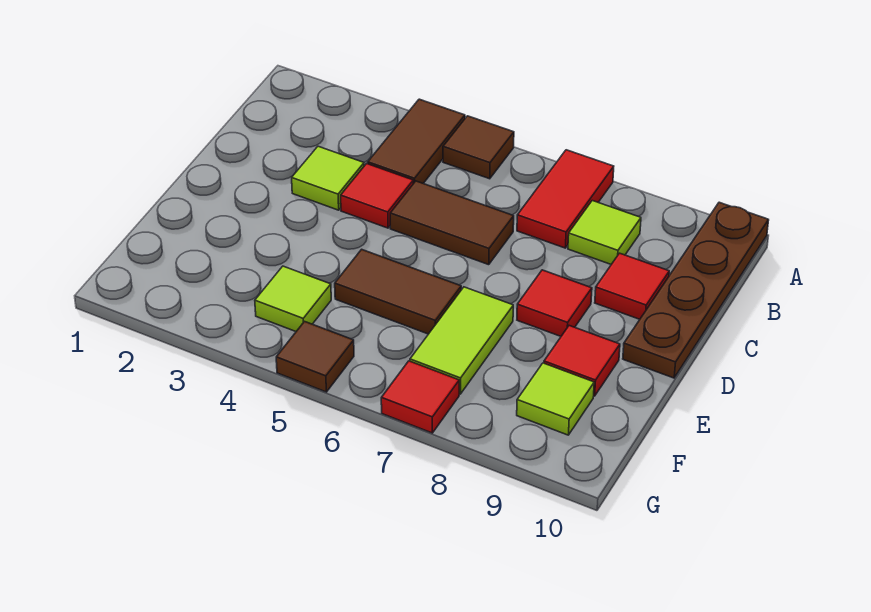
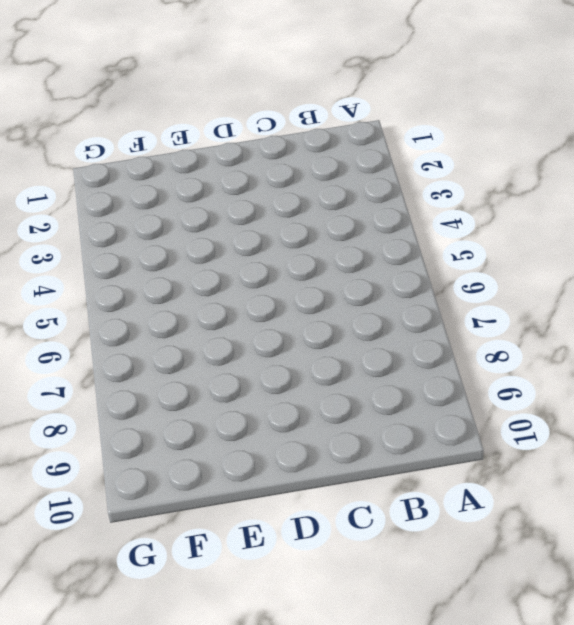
none -> brown tile A4:B4 level 1
none -> brown tile A5 level 1
none -> red tile A7:B7 level 1

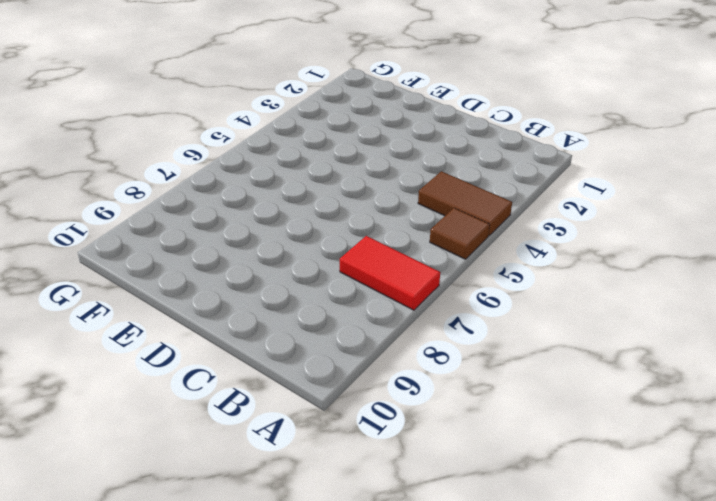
none -> brown plate A10:D10 level 1
none -> lime tile B8 level 1
none -> lime tile C3 level 1

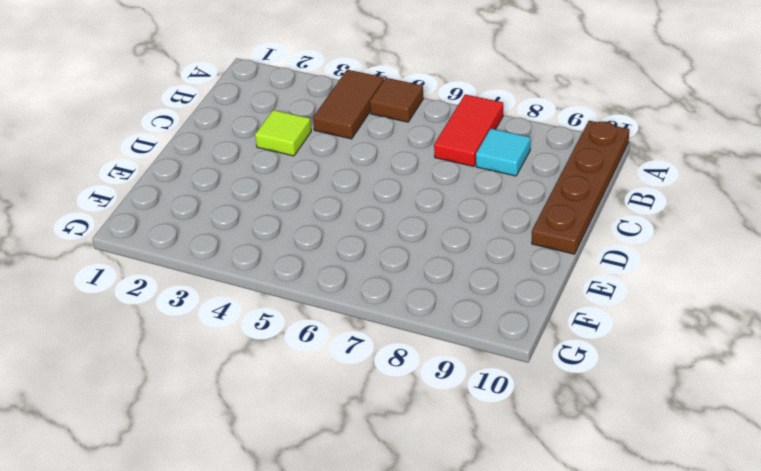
cyan tile B8 level 1 -> lime tile B8 level 1
none -> red tile C4 level 1
none -> brown tile C5:C6 level 1
none -> red tile C9 level 1

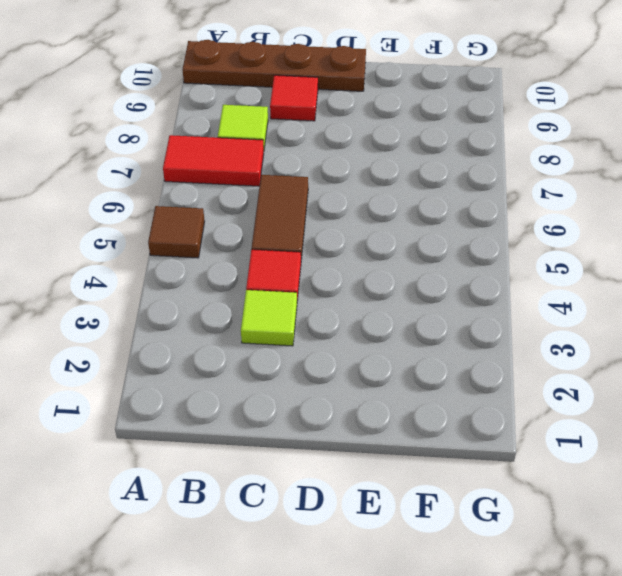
none -> brown tile A4:B4 level 1
none -> red tile D8 level 1
none -> brown tile E5:E6 level 1

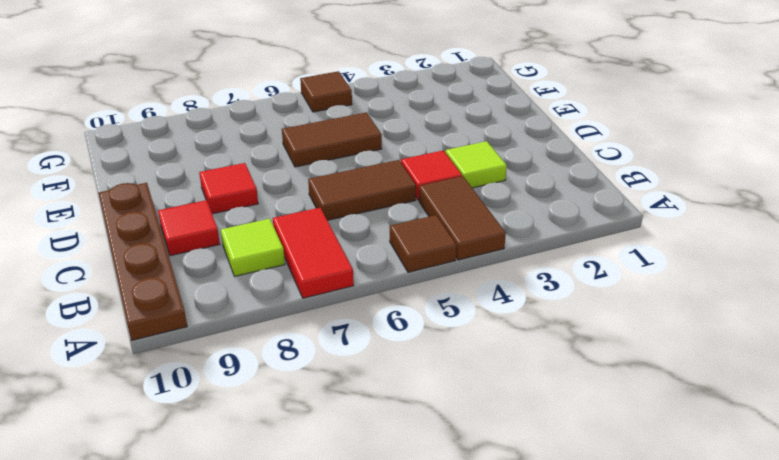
none -> lime tile E7:F7 level 1
none -> red tile E9 level 1
none -> lime tile F4 level 1

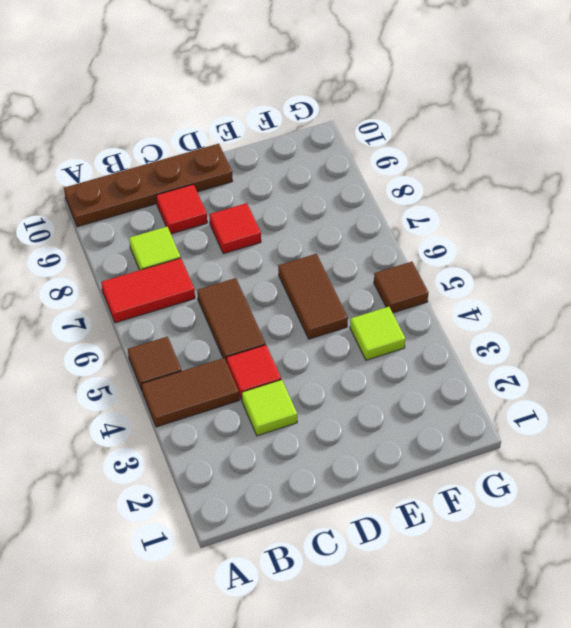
none -> lime tile E7:F7 level 1
none -> red tile E9 level 1
none -> lime tile F9 level 1

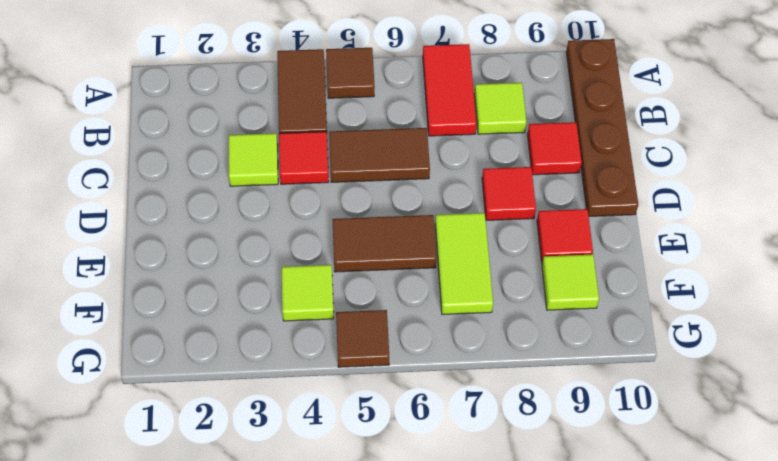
none -> red tile G7 level 1

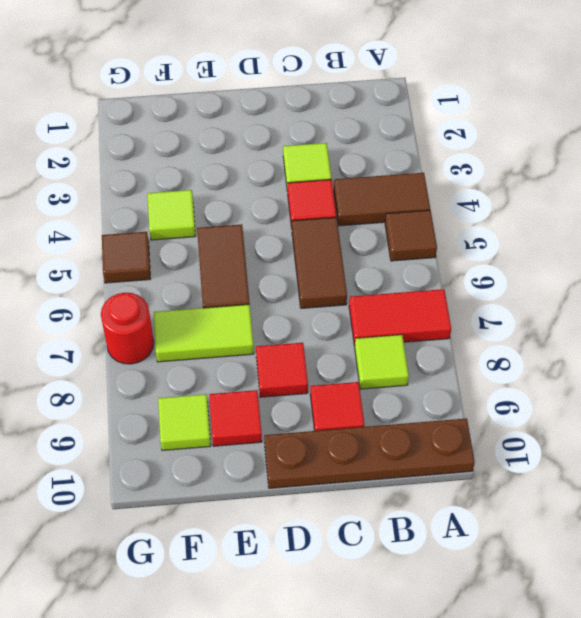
red round brick G7 level 1 -> red tile G7 level 1

